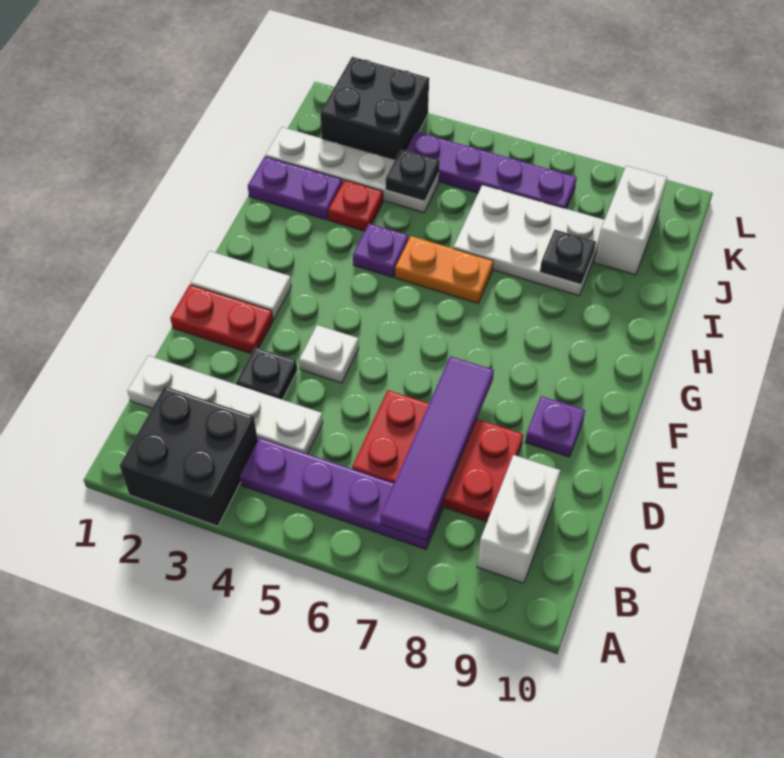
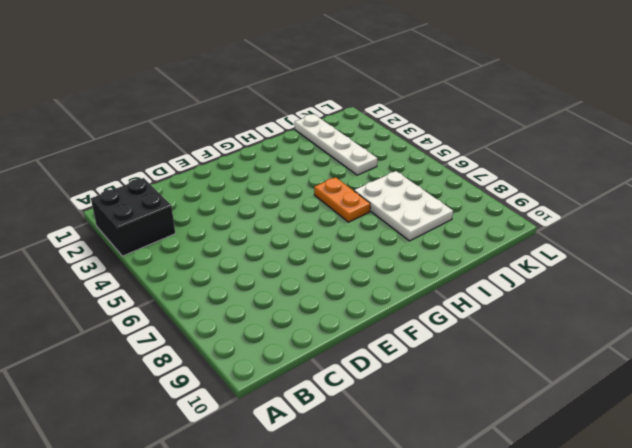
none -> purple plate B4:B7 level 1
none -> white brick B9:C9 level 1
none -> white plate C1:C4 level 1

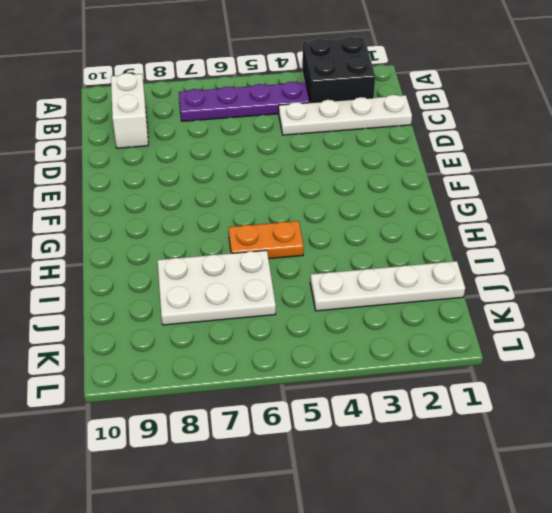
none -> red plate C6:D8 level 1
none -> black plate D3 level 1
none -> red plate E1:E2 level 1

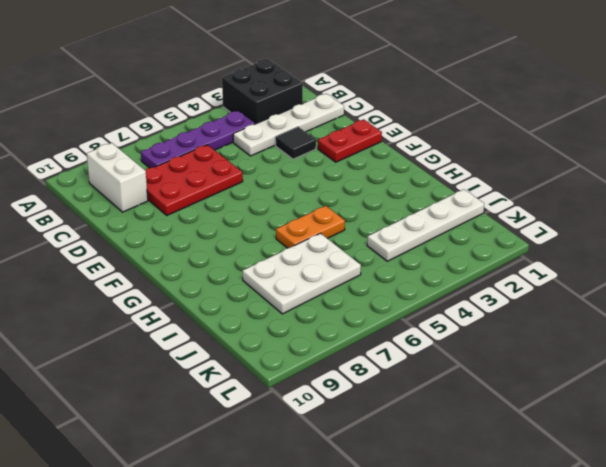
black tile D3 level 1 -> black plate D3 level 1
none -> white plate E4 level 1
none -> purple plate E9 level 1
none -> white tile F1:F2 level 1

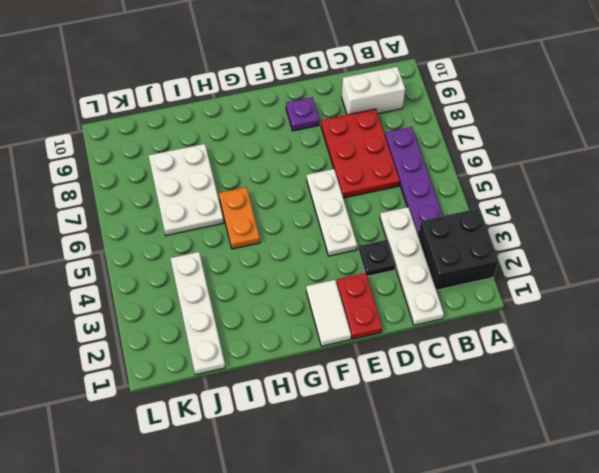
white plate E4:E6 level 1 -> white plate E4 level 1
none -> purple plate H4 level 1
none -> purple plate I1:I2 level 1
none -> red plate I3 level 1

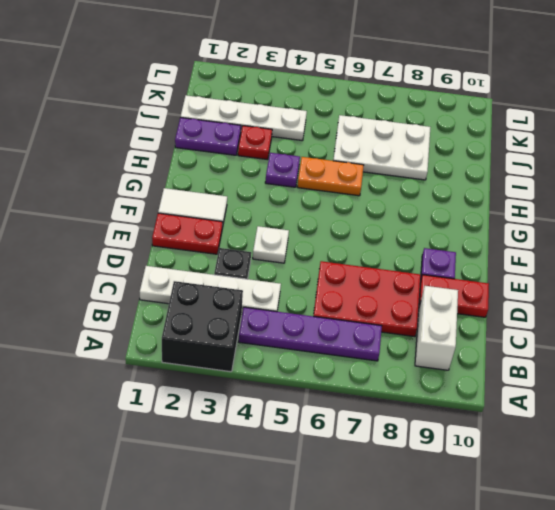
red plate D9:D10 level 1 -> none
none -> white brick J9:K9 level 1
none -> black brick K2:L3 level 1
none -> purple plate K4:K7 level 1

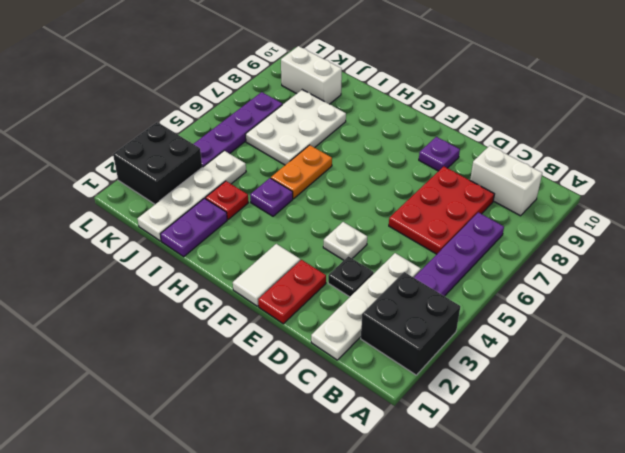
none -> purple tile B7:E7 level 2
none -> black plate I8 level 2
none -> black plate J4 level 2

